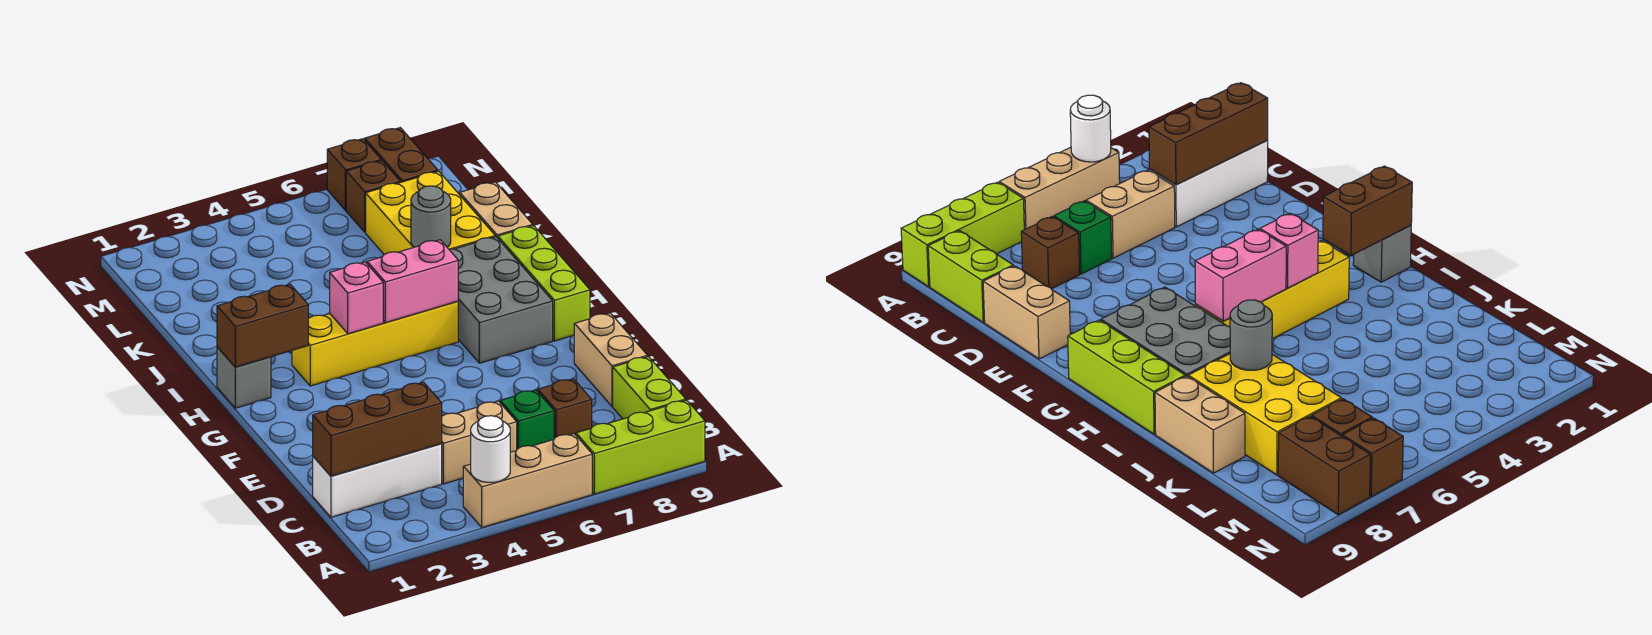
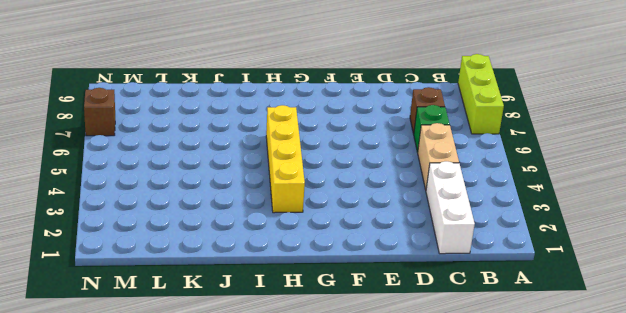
none -> tan brick A4:A6 level 1
none -> lime brick B9:C9 level 1
none -> tan brick D9:E9 level 1

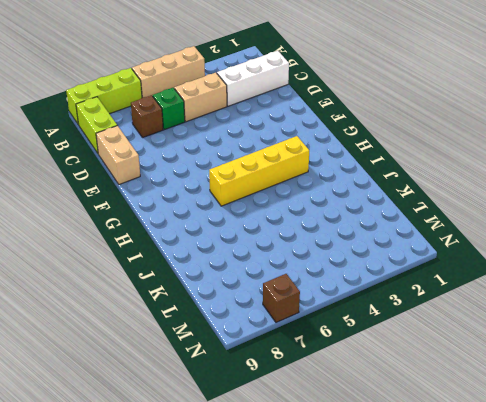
none -> grey brick G7:I8 level 1
none -> lime brick G9:I9 level 1
none -> grey brick H1 level 1

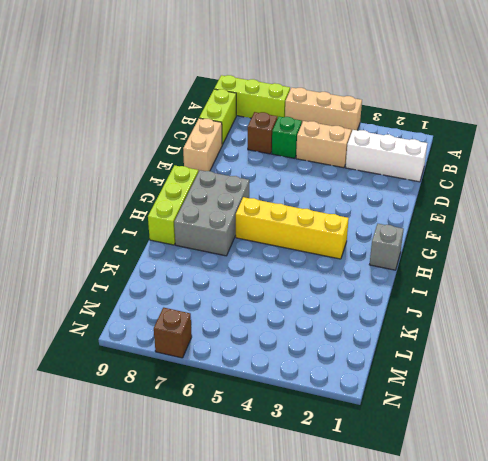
none -> yellow brick J7:L8 level 1
none -> tan brick J9:K9 level 1
none -> brown brick M7 level 1

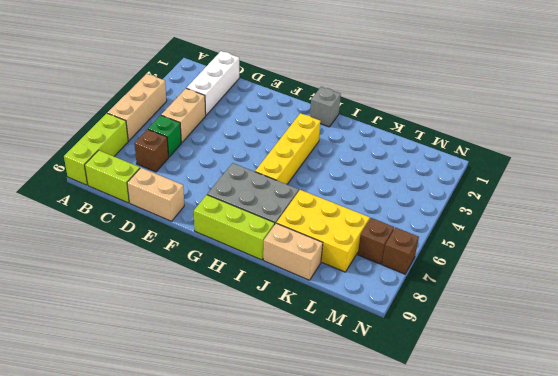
none -> brown brick M8:N8 level 1
none -> white round brick A4 level 2
none -> brown brick C1:C3 level 2

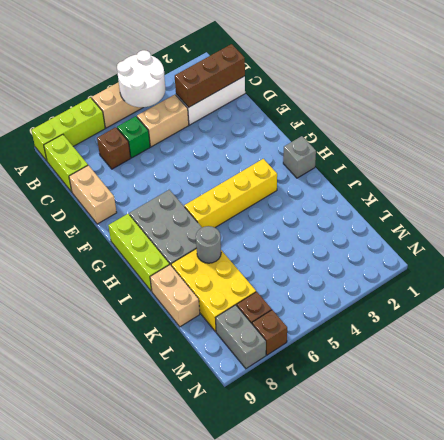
white round brick A4:B5 level 2 -> white round brick A4 level 2
grey brick M8:N8 level 1 -> brown brick M8:N8 level 1
none -> brown brick H1:H2 level 2
none -> pink brick H4 level 2
none -> pink brick H5:H6 level 2

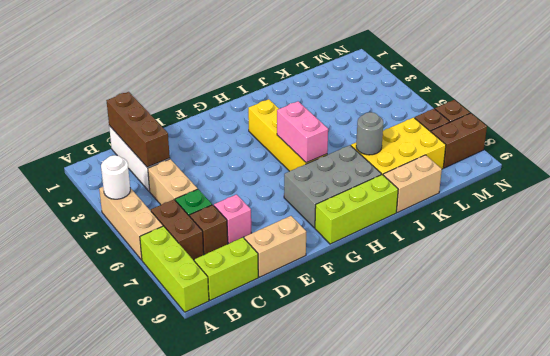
brown brick B6:B7 level 1 -> brown brick H1:H2 level 2
pink brick D7 level 1 -> pink brick H4 level 2
none -> grey brick H1 level 1

